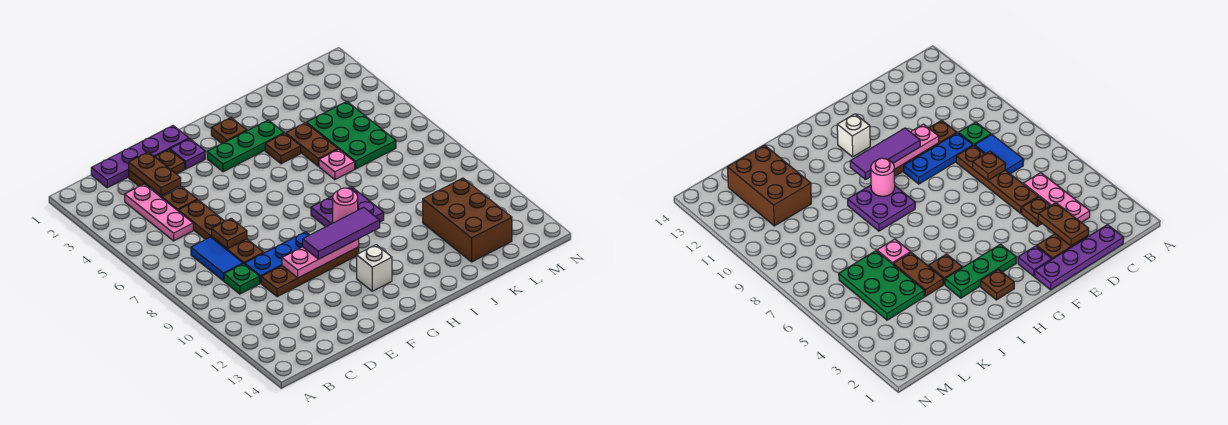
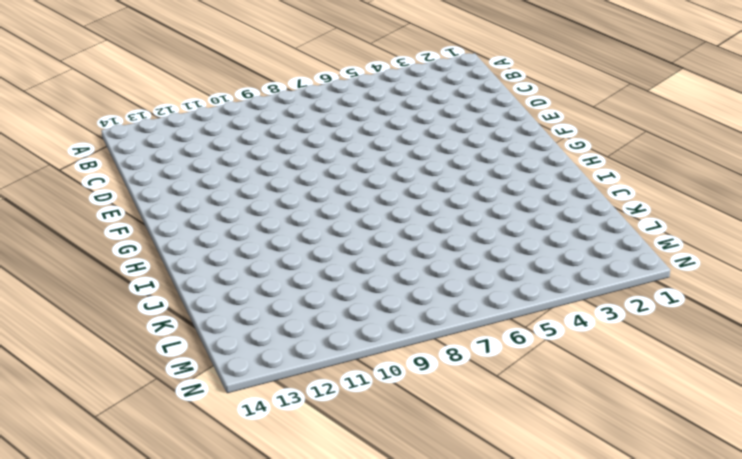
none -> purple plate C1:F1 level 1
none -> pink plate C3:C5 level 1
none -> blue tile C7:C8 level 1

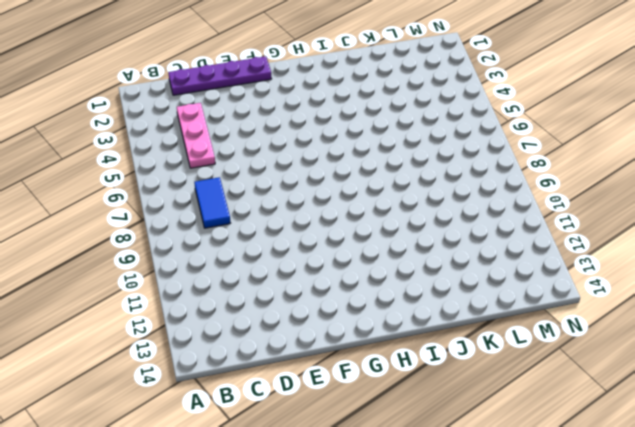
none -> green plate C9 level 1
none -> brown plate D2:E2 level 1
none -> brown plate D4 level 1

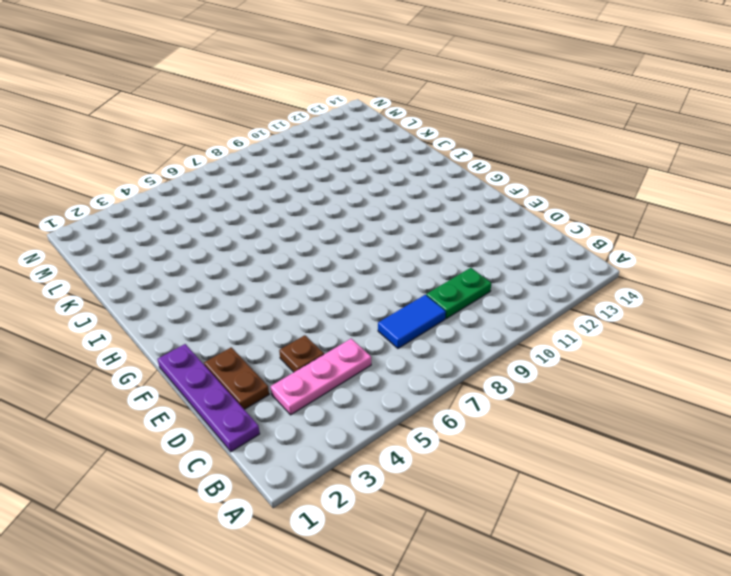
green plate C9:C10 level 1 -> green plate C9 level 1
none -> brown plate D5:D8 level 1
none -> blue plate D9:F9 level 1
none -> brown plate D10:G10 level 1

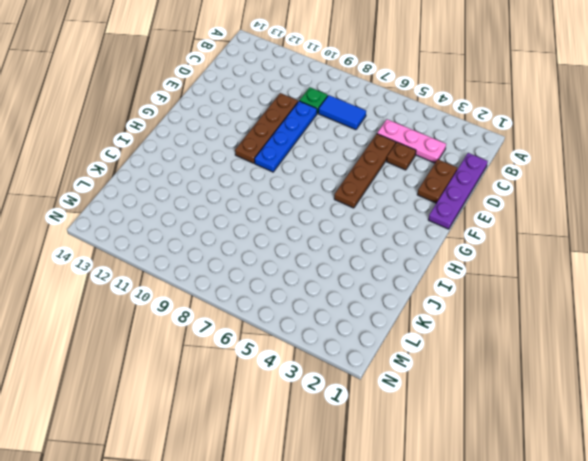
brown plate D5:G5 level 1 -> brown plate D5:D8 level 1
blue plate D9:G9 level 1 -> blue plate D9:F9 level 1
none -> purple plate F2 level 1
none -> green plate G3:I3 level 1
none -> white brick G12 level 1

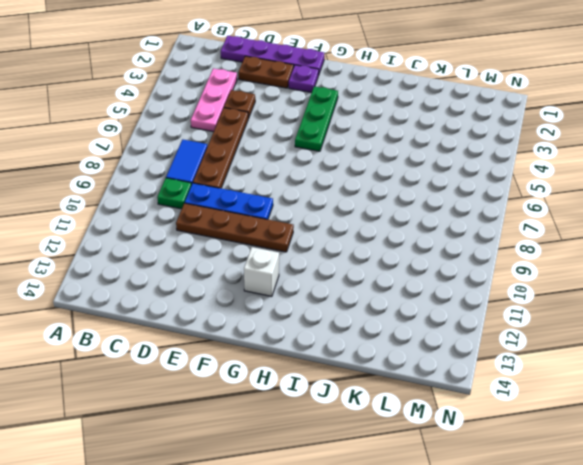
green plate G3:G5 level 1 -> green plate G3:I3 level 1
none -> brown plate H2 level 1
none -> purple plate H8:I9 level 1
none -> brown plate I4 level 1

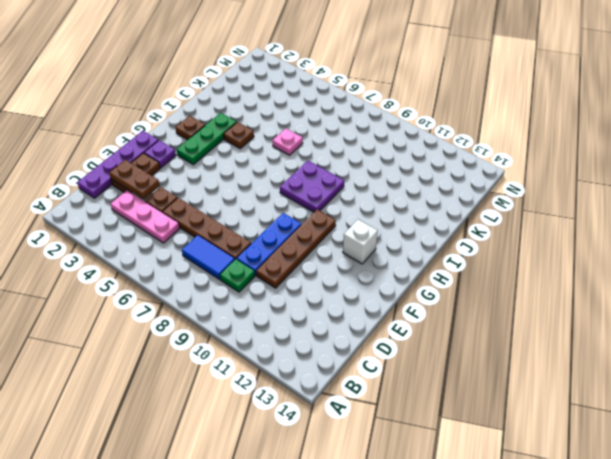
none -> brown plate J4:J5 level 1
none -> green plate K4:L6 level 1
none -> brown brick K11:L13 level 1

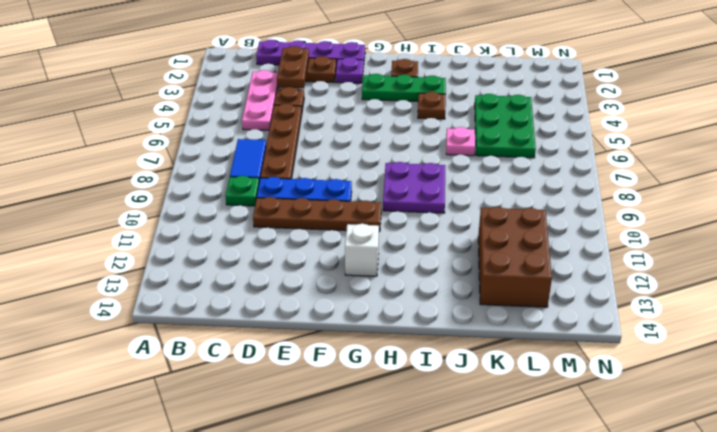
none -> brown plate J4:J5 level 1
none -> brown plate D7 level 2
none -> pink plate E10:G10 level 2

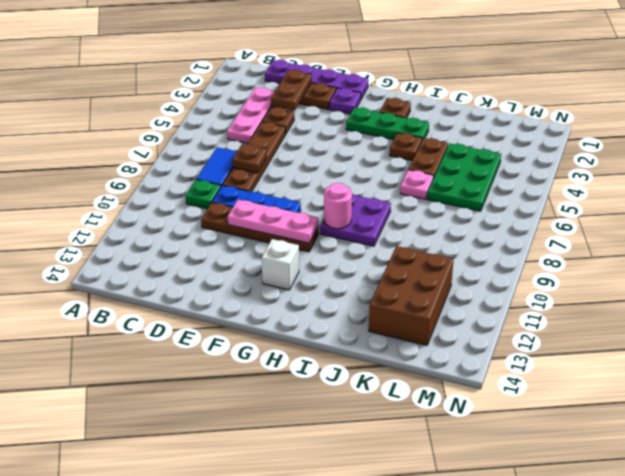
none -> purple tile F10:H10 level 3

